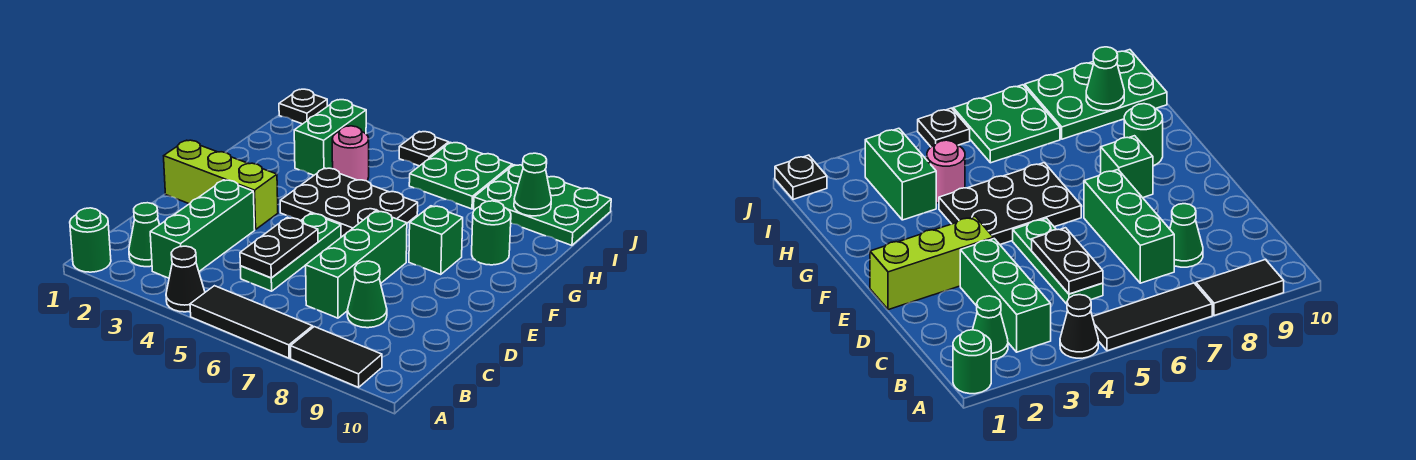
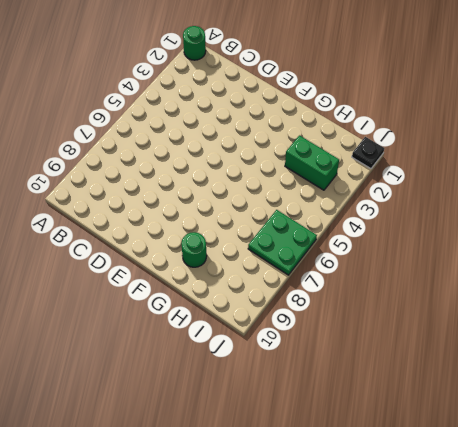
none -> black cone A4 level 1
none -> black tile A5:A7 level 1
none -> black tile A8:A9 level 1

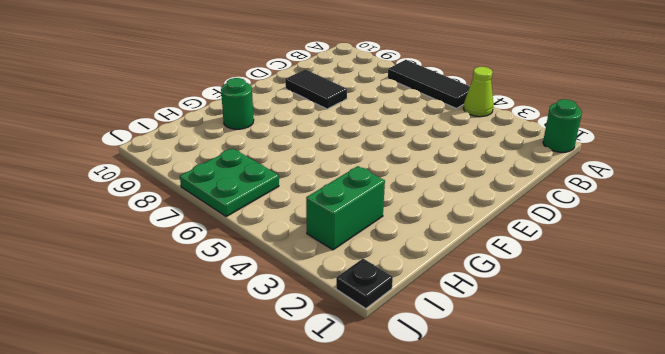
lime cone A4 level 1 -> black cone A4 level 1
black tile D8:D9 level 1 -> black tile A8:A9 level 1
none -> green cone B2 level 1
none -> green brick B3:D3 level 1
none -> green plate C5:E5 level 1

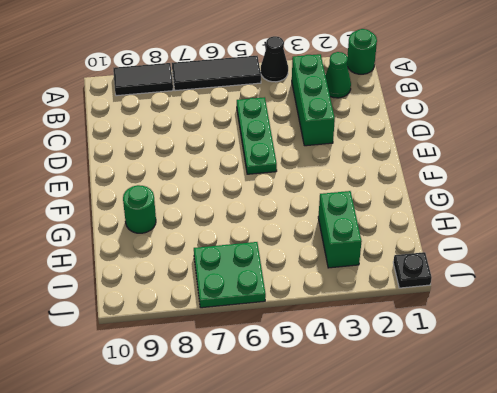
none -> green brick C7:E7 level 1
none -> green cone C8 level 1
none -> lime brick E1:E3 level 1

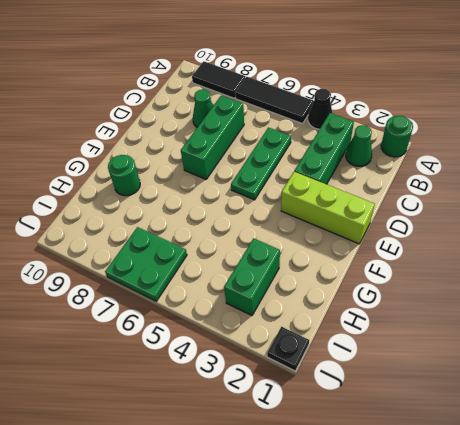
none -> black plate F4:G6 level 1
none -> green brick F8 level 1
none -> pink round brick H4 level 1

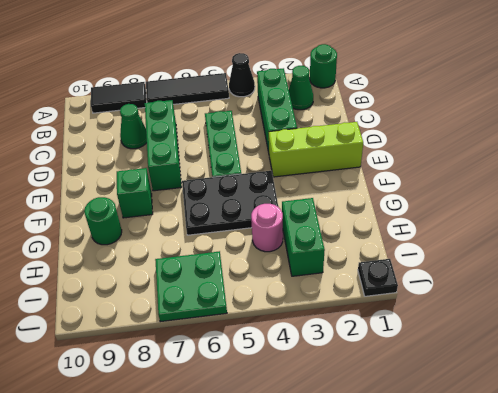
none -> green plate I8:J10 level 1
none -> black plate J5 level 1
none -> black plate C5:D5 level 2

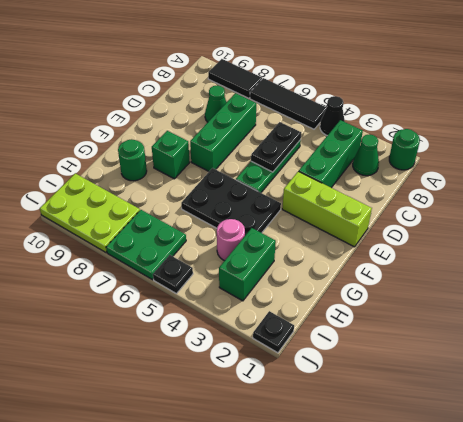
lime plate I8:J10 level 1 -> green plate I8:J10 level 1
none -> green cone I9 level 2

